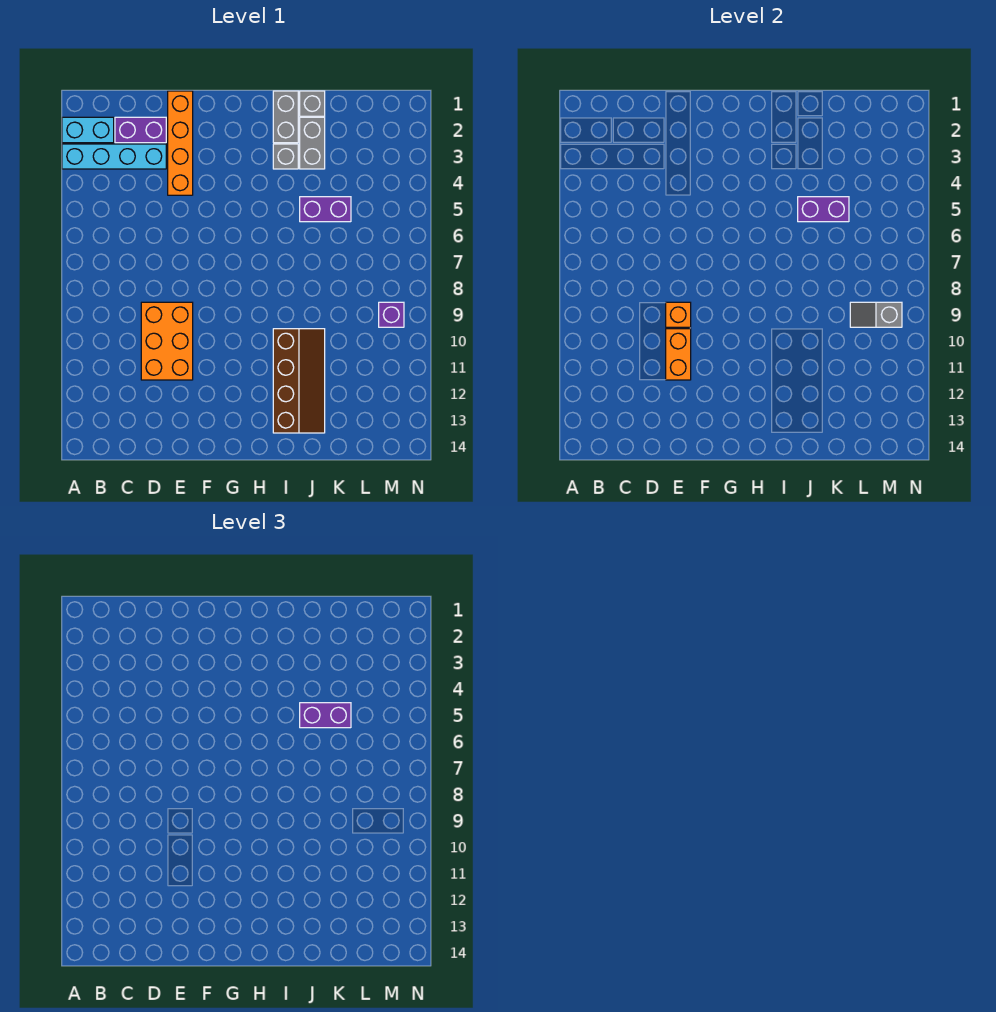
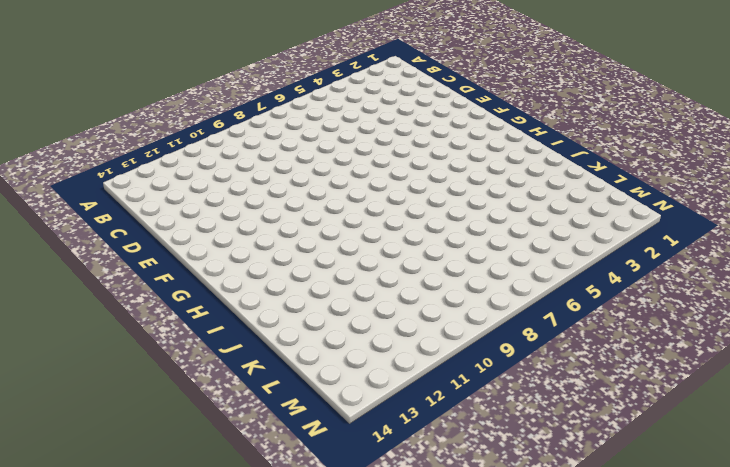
none -> cyan brick A2:B2 level 1
none -> cyan brick A3:D3 level 1
none -> purple brick C2:D2 level 1

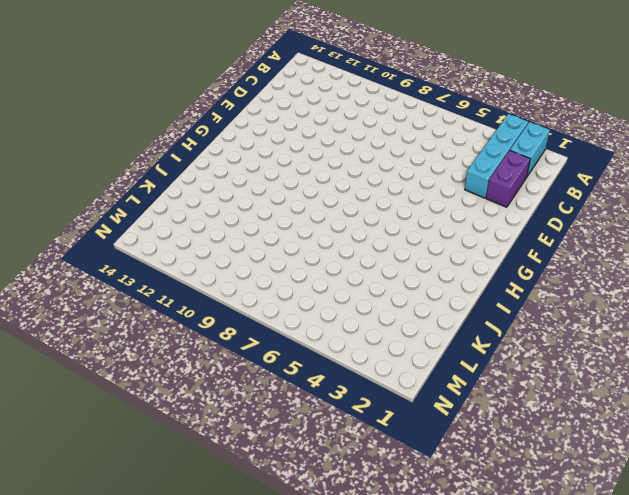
none -> orange brick D9:E11 level 1
none -> orange brick E1:E4 level 1
none -> grey brick I1:I2 level 1

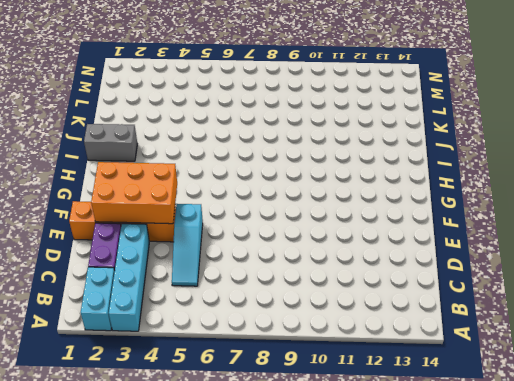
cyan slope C5:E5 level 1 top E -> none
orange brick E2:F4 level 2 -> orange brick D9:E11 level 1
none -> grey brick I3 level 1
none -> brown slope I10:J13 level 1 top I
none -> grey brick J1 level 1

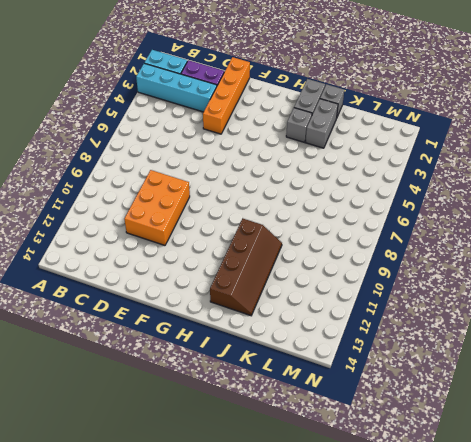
none -> purple brick J5:K5 level 1
none -> purple brick M9 level 1
none -> orange brick E9 level 2

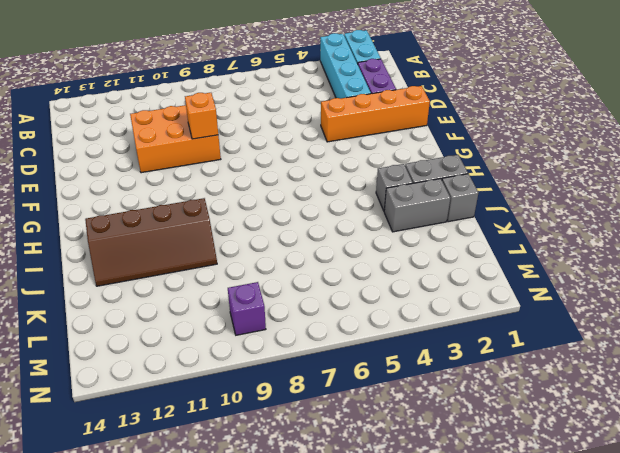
none -> purple brick J5:K5 level 1
none -> orange brick E10:E11 level 2
none -> purple brick J5:K5 level 2

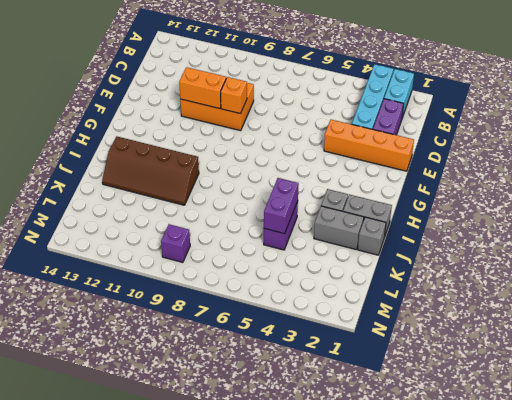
none -> grey slope L9:M9 level 2 top M
none -> purple brick J5:K5 level 3

